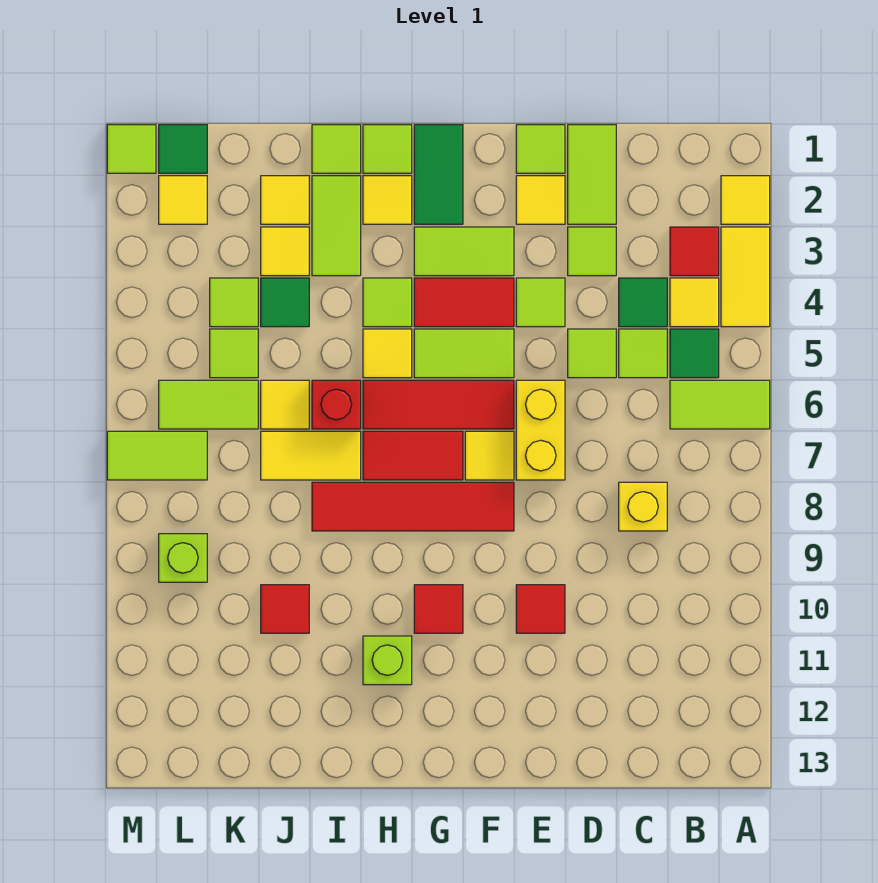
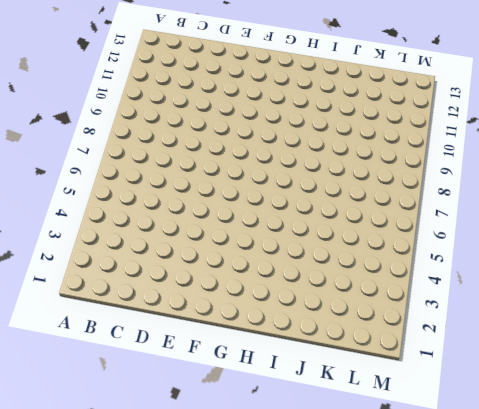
none -> yellow tile A2 level 1
none -> yellow tile A3:A4 level 1
none -> lime tile A6:B6 level 1
none -> red tile B3 level 1

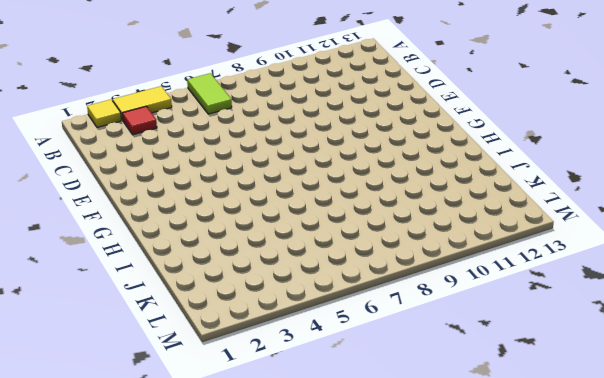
none -> yellow tile B4 level 1
none -> green tile B5 level 1
none -> green tile C4 level 1
none -> lime tile C5 level 1

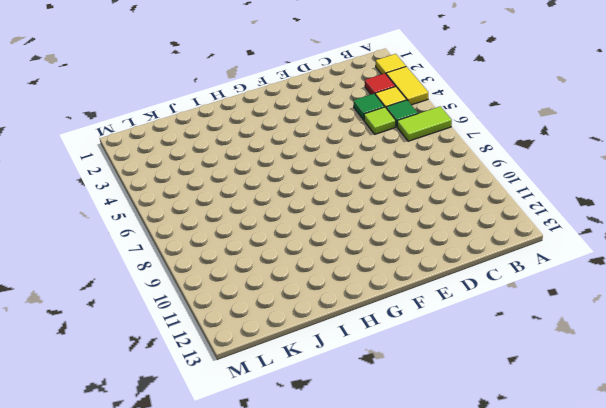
none -> yellow brick C8 level 1
none -> lime tile D1:D2 level 1
none -> lime tile D3 level 1
none -> lime tile D5 level 1

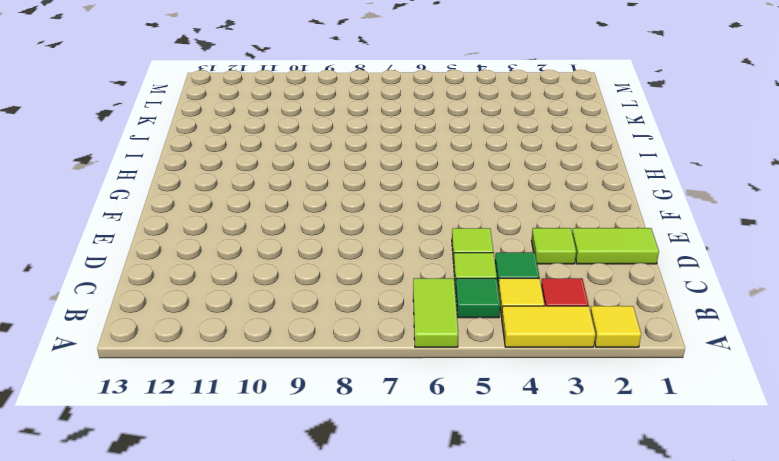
none -> yellow brick C8 level 1
none -> lime tile E1 level 1
none -> yellow tile E2 level 1
none -> lime tile E4 level 1

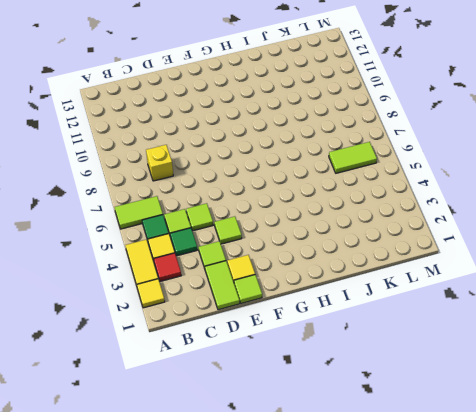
none -> yellow brick E6:E7 level 1
none -> red tile E10 level 1
none -> lime tile F3:G3 level 1
none -> red tile F4:G4 level 1

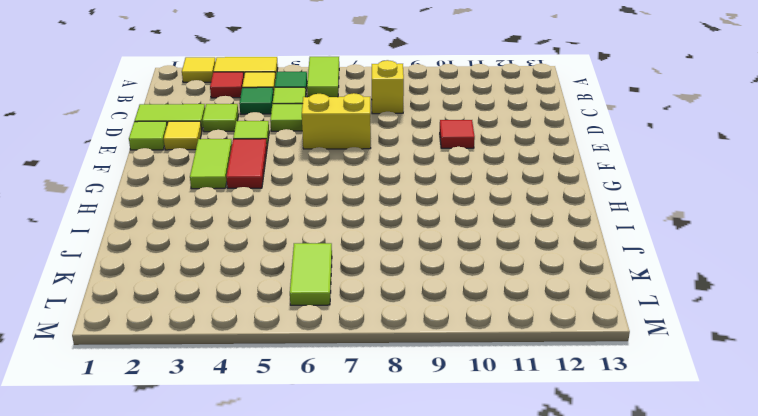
none -> lime tile F5:G5 level 1
none -> red tile F6:H6 level 1
none -> yellow tile F7 level 1
none -> red tile F8:I8 level 1

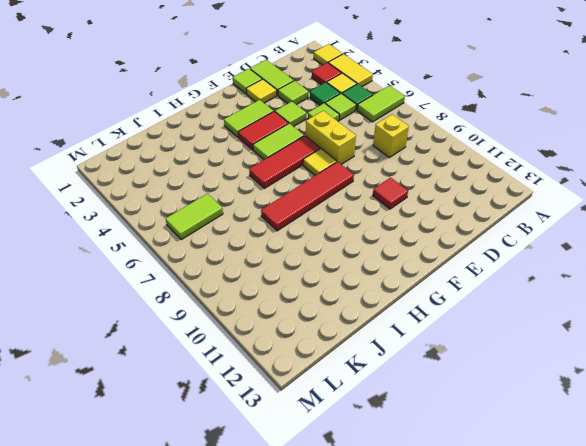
none -> green tile G1:G2 level 1
none -> red tile G7:H7 level 1
none -> red tile G10 level 1
none -> lime tile H1 level 1

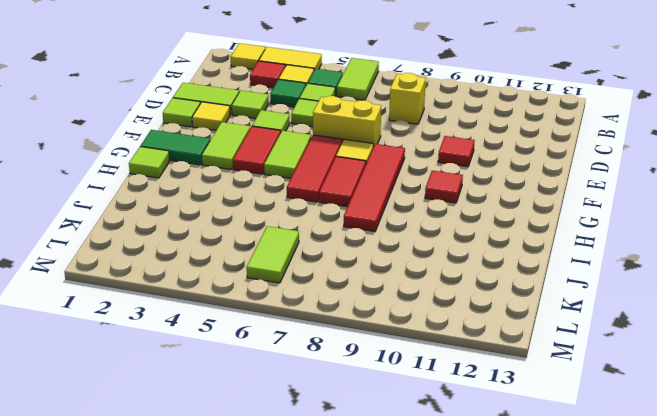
none -> yellow tile H2 level 1
none -> lime tile H4 level 1
none -> yellow tile H5 level 1
none -> lime brick H11 level 1

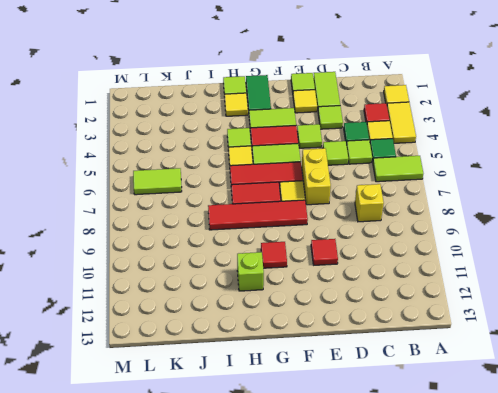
none -> lime tile I1 level 1
none -> lime tile I2:I3 level 1
none -> red brick I6 level 1
none -> yellow tile I7:J7 level 1

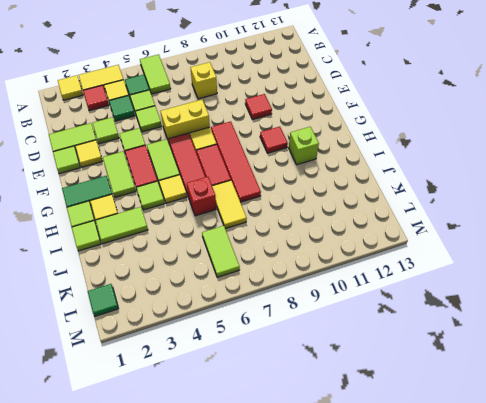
none -> yellow tile J2 level 1
none -> yellow tile J3 level 1
none -> green tile J4 level 1
none -> yellow tile J6 level 1

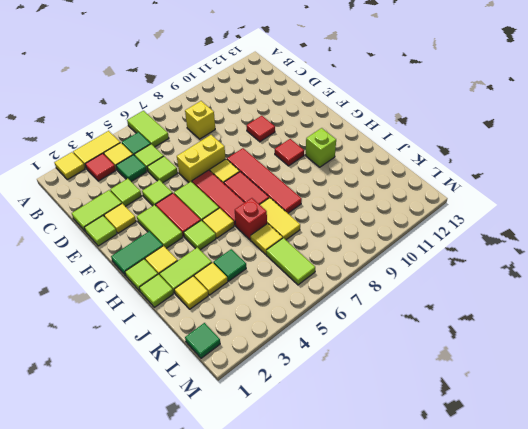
none -> red tile J10 level 1
none -> lime tile K4 level 1
none -> lime tile K5 level 1
none -> yellow tile L2 level 1

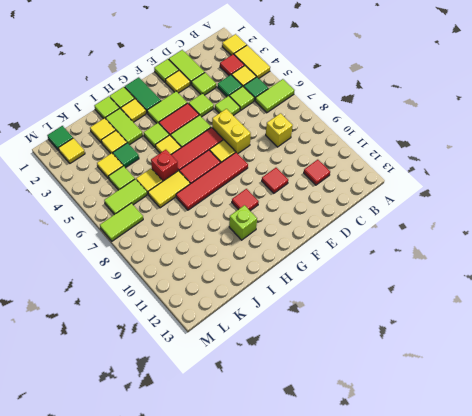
red tile C11 level 1 -> red tile J10 level 1
yellow tile K4 level 1 -> lime tile K4 level 1
none -> lime brick L9 level 1
none -> lime tile M1 level 1

